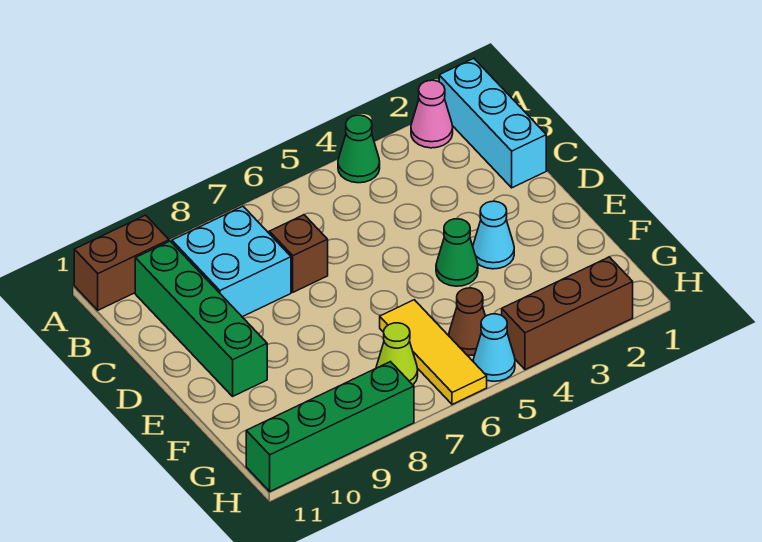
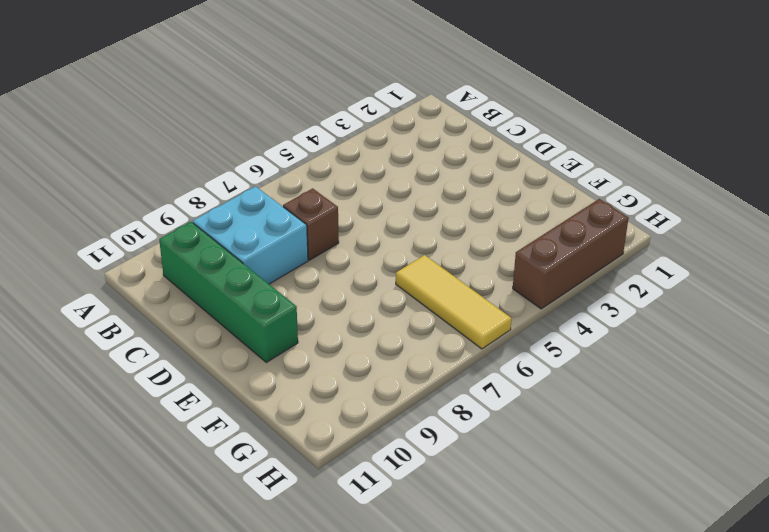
none -> cyan brick A1:C1 level 1
none -> pink cone A2 level 1
none -> green cone A4 level 1

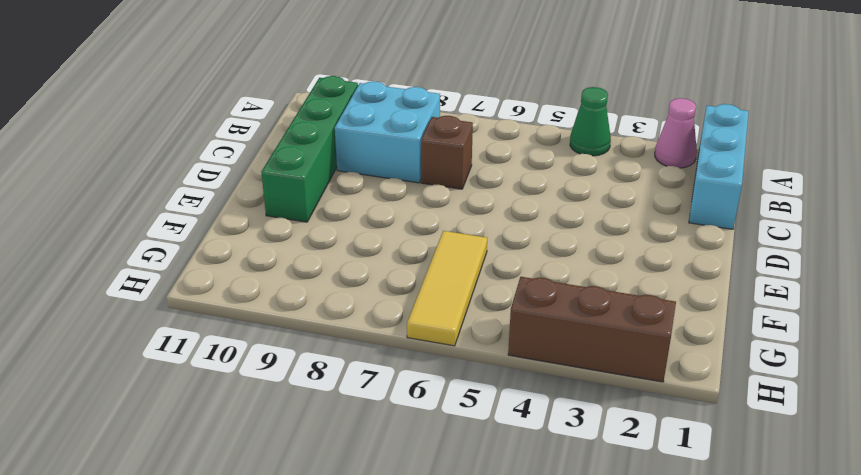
none -> brown brick A10:A11 level 1
none -> cyan cone E3 level 1
none -> green cone E4 level 1

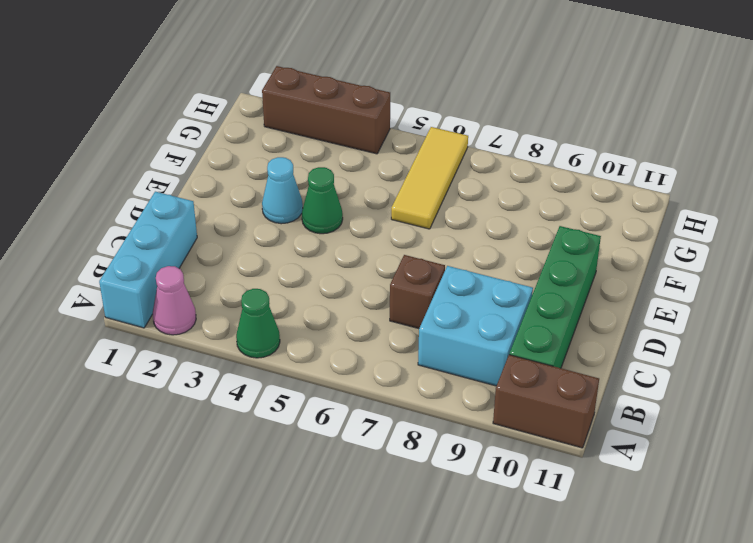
none -> brown cone G5 level 1
none -> lime cone G7 level 1
none -> cyan cone H5 level 1

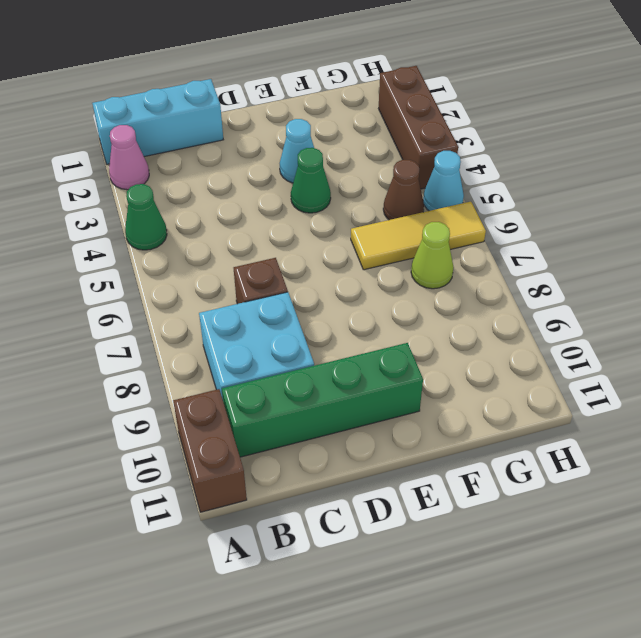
none -> green brick H8:H11 level 1

